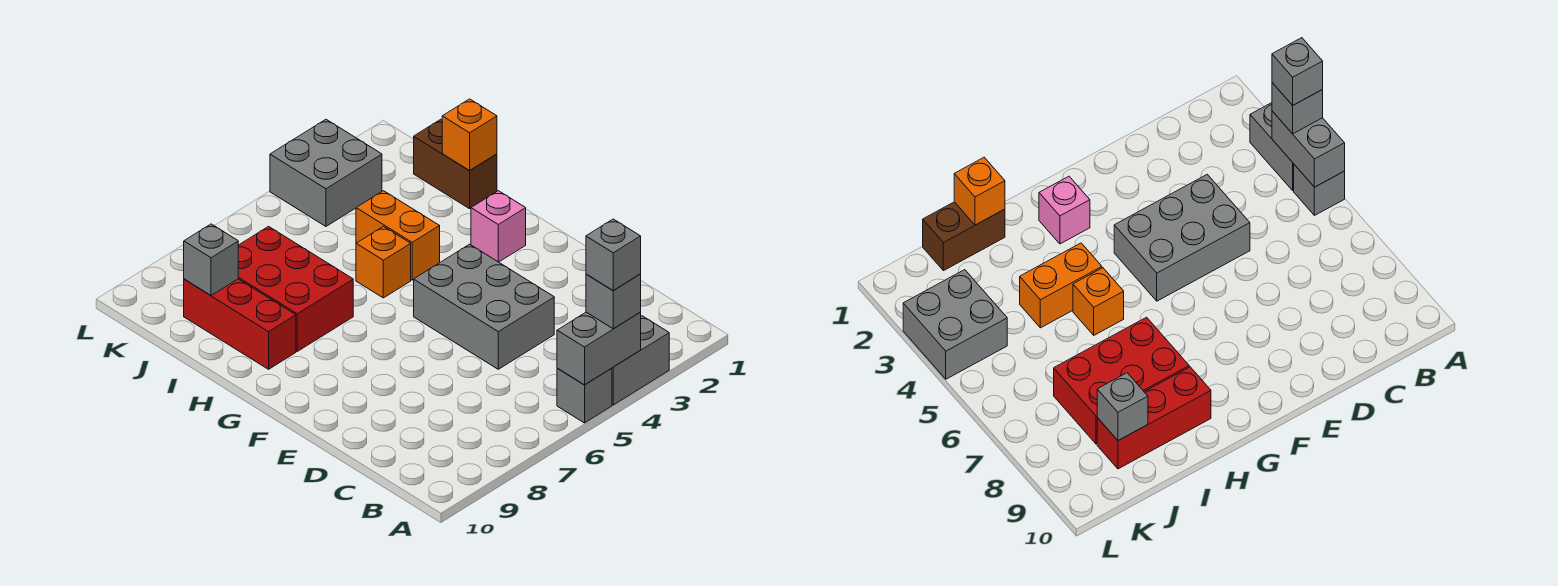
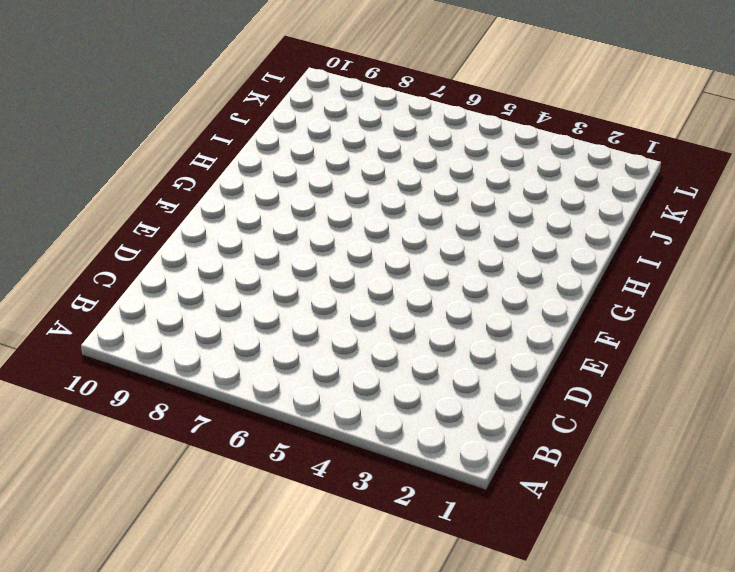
none -> grey brick A3:A4 level 1
none -> grey brick A5 level 1
none -> grey brick D4:F5 level 1

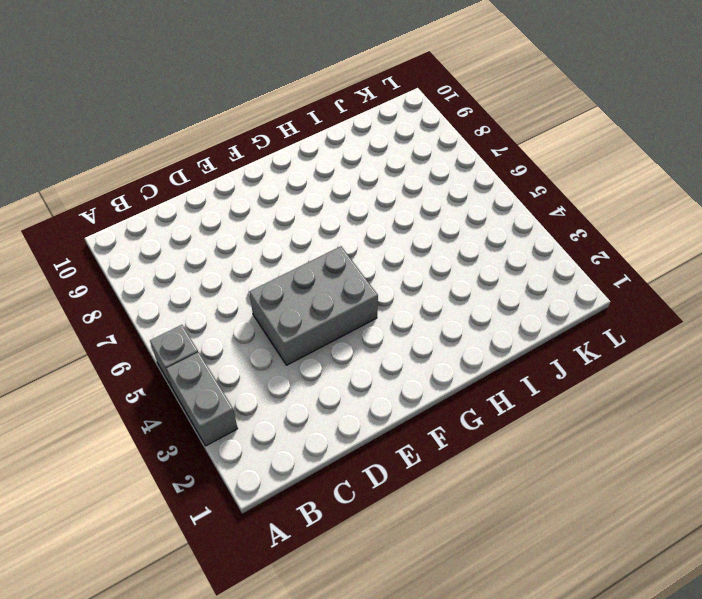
none -> pink brick G2 level 1
none -> orange brick H4:I4 level 1
none -> orange brick H5 level 1

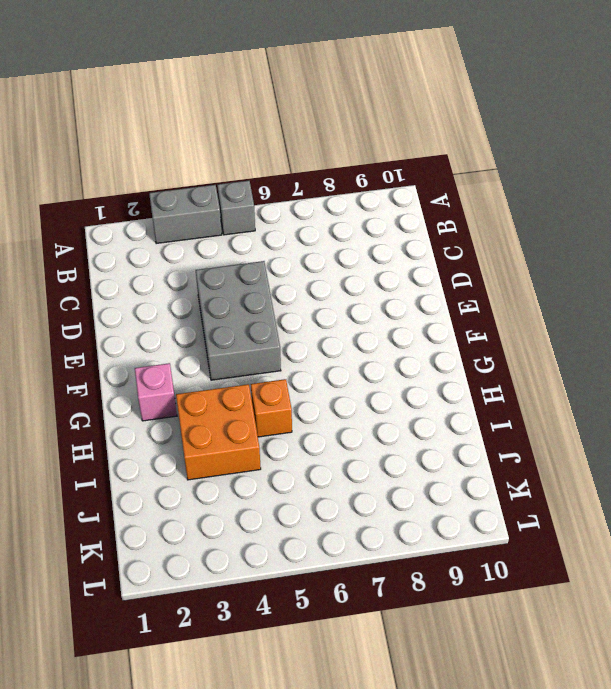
orange brick H3:I4 level 1 -> orange brick H4:I4 level 1
none -> red brick H7:J8 level 1
none -> red brick H9:J9 level 1
none -> brown brick I1:J1 level 1

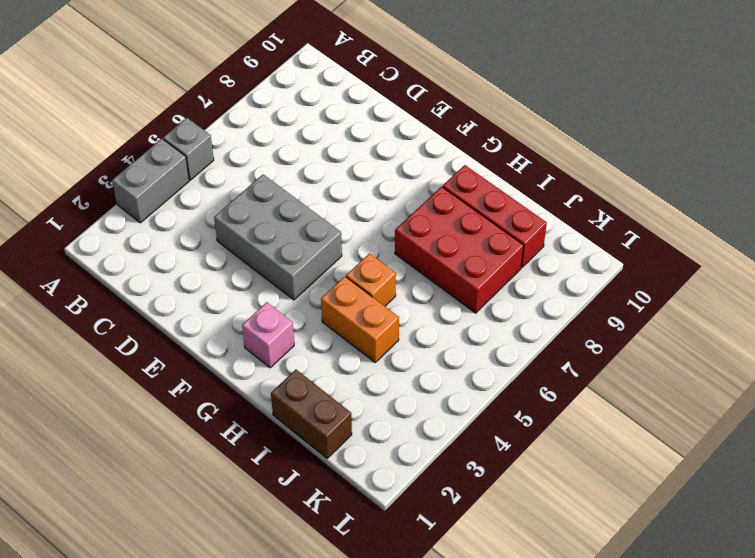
none -> grey brick K3:L4 level 1
none -> grey brick A4:A5 level 2
none -> orange brick I1 level 2

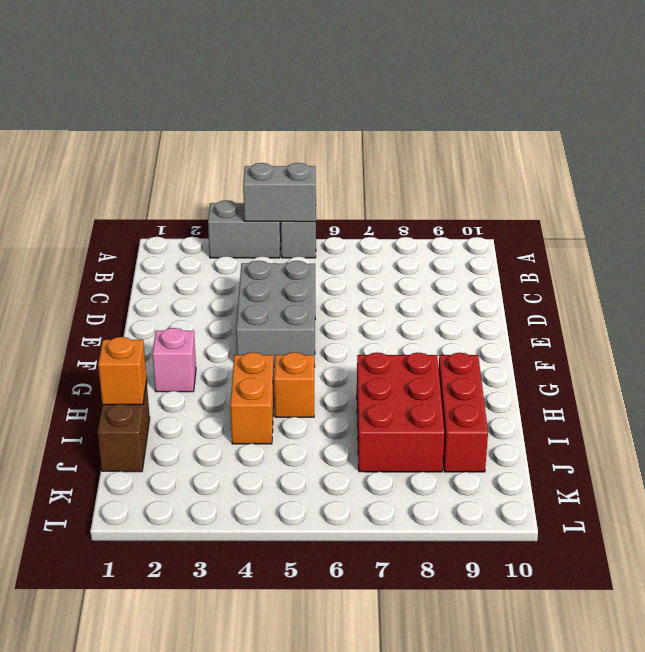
none -> grey brick K3:L4 level 1
none -> grey brick J9 level 2
none -> grey brick A4 level 3

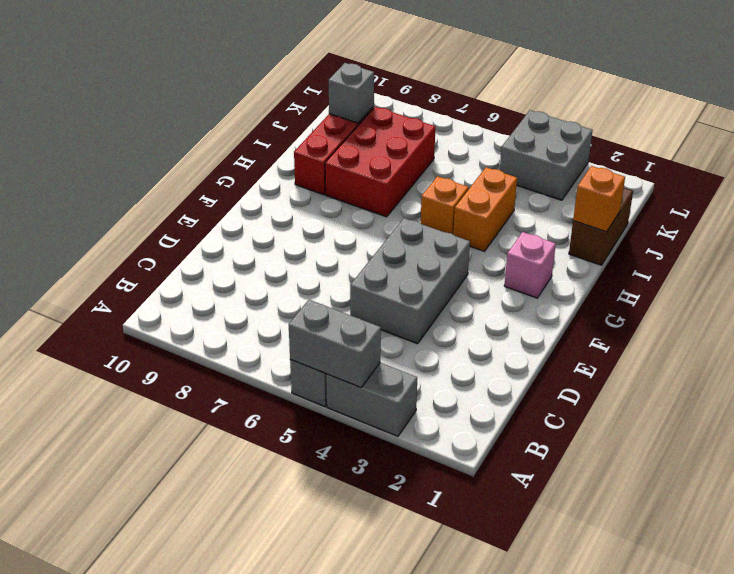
none -> grey brick A4 level 3
none -> grey brick A4 level 4

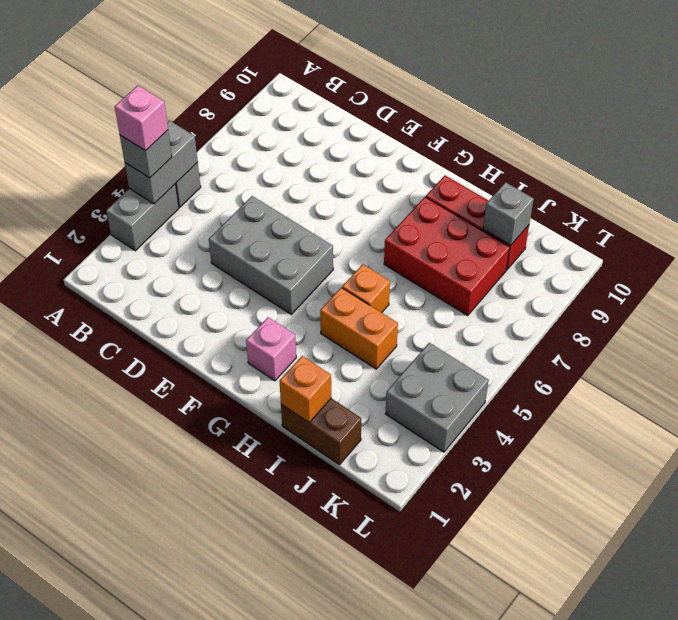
pink brick A4 level 4 -> grey brick A4 level 4

